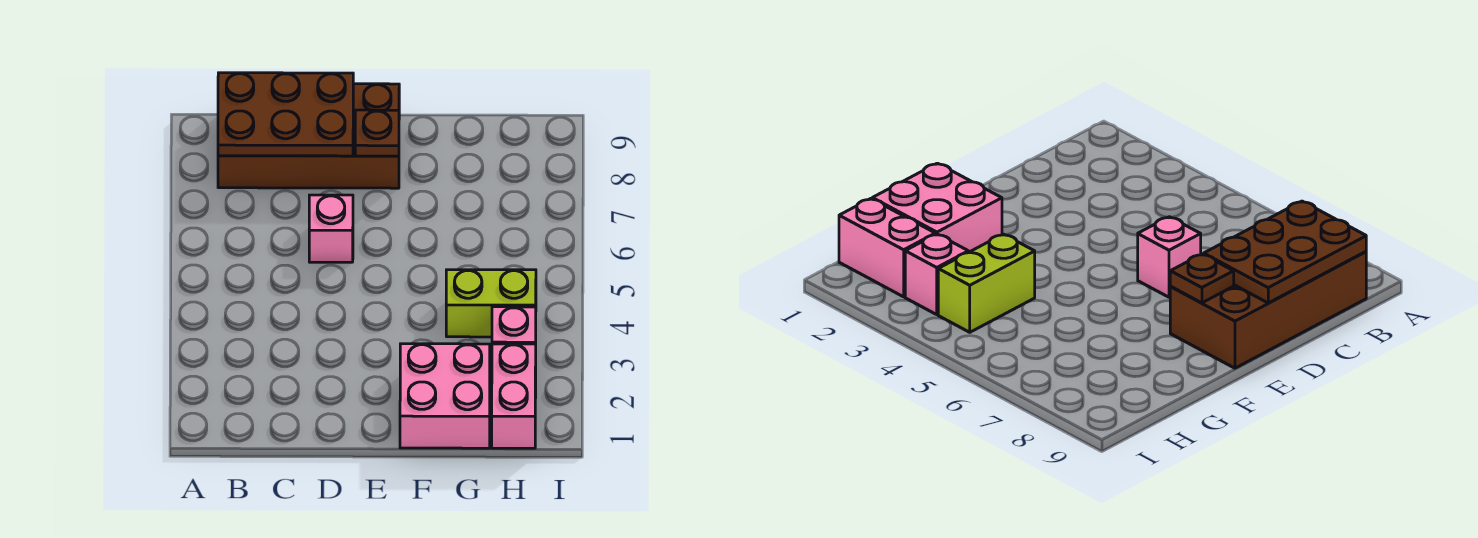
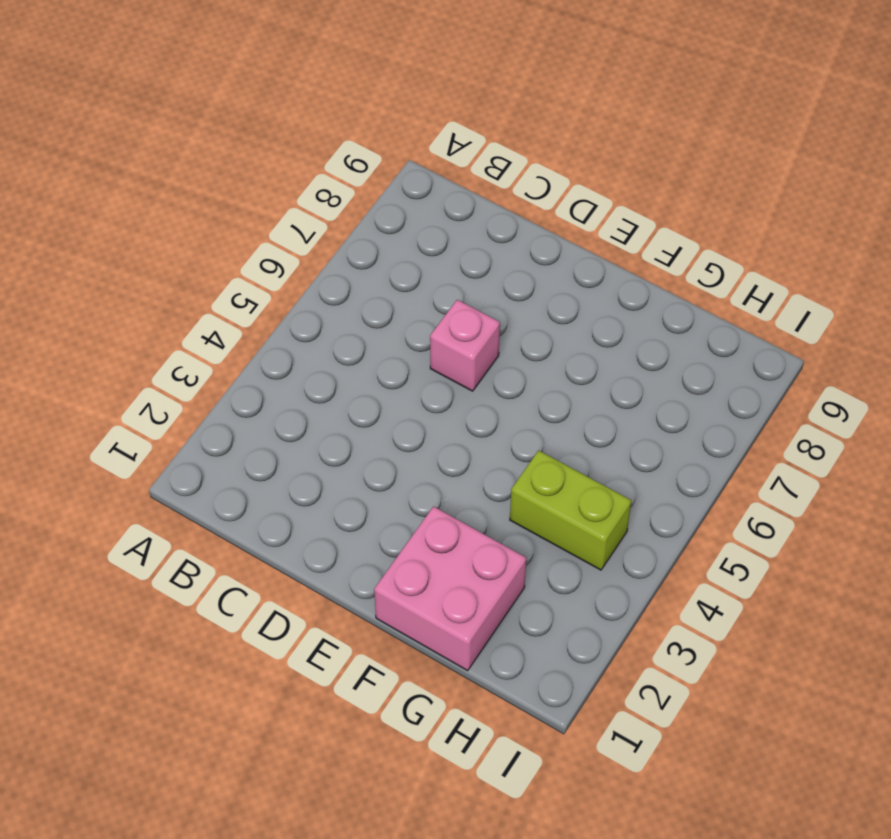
none -> brown brick B8:E9 level 1
none -> pink brick H1:H2 level 1

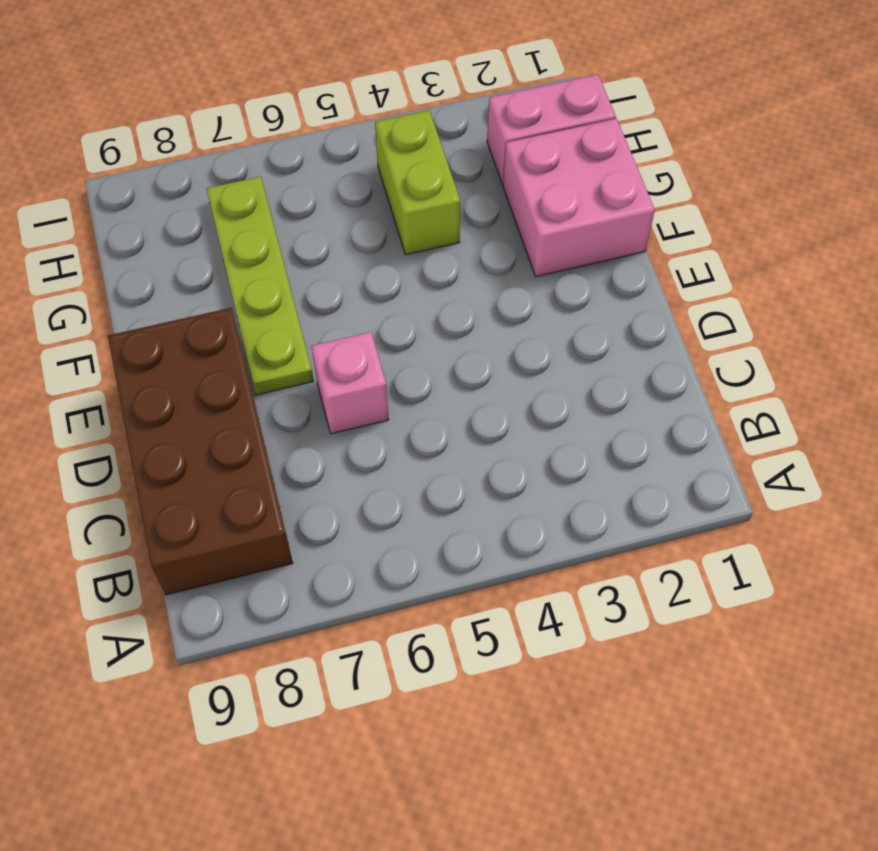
lime plate E7:H7 level 1 -> none
none -> pink brick H3 level 1
none -> brown plate B8:D9 level 2

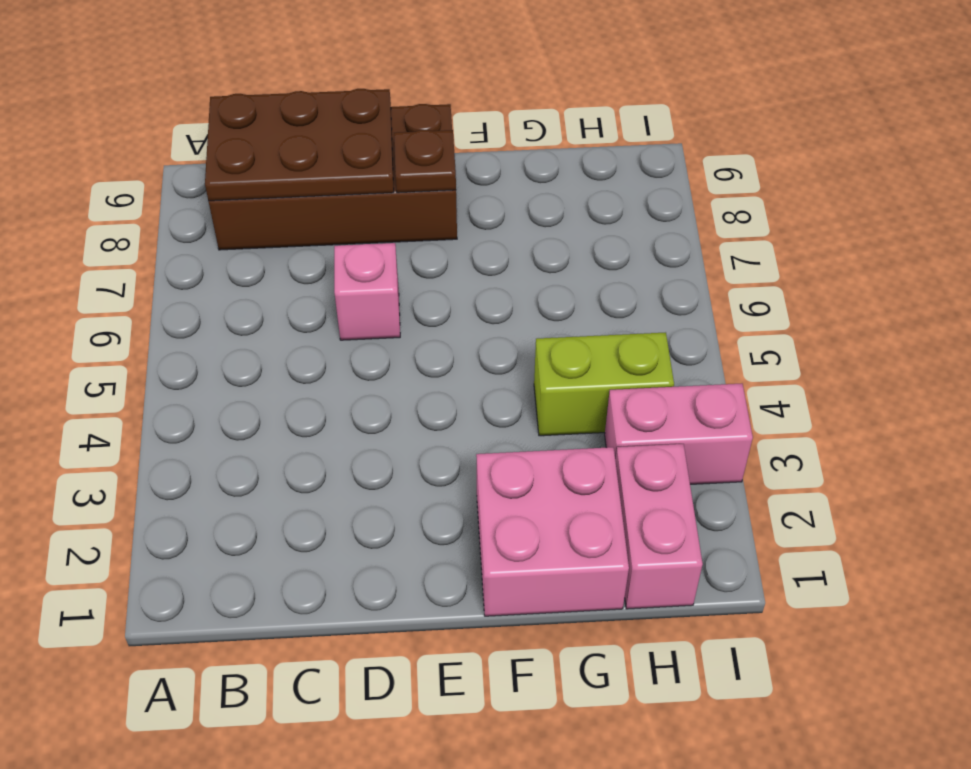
pink brick H3:I3 level 1 -> pink brick H3 level 1

